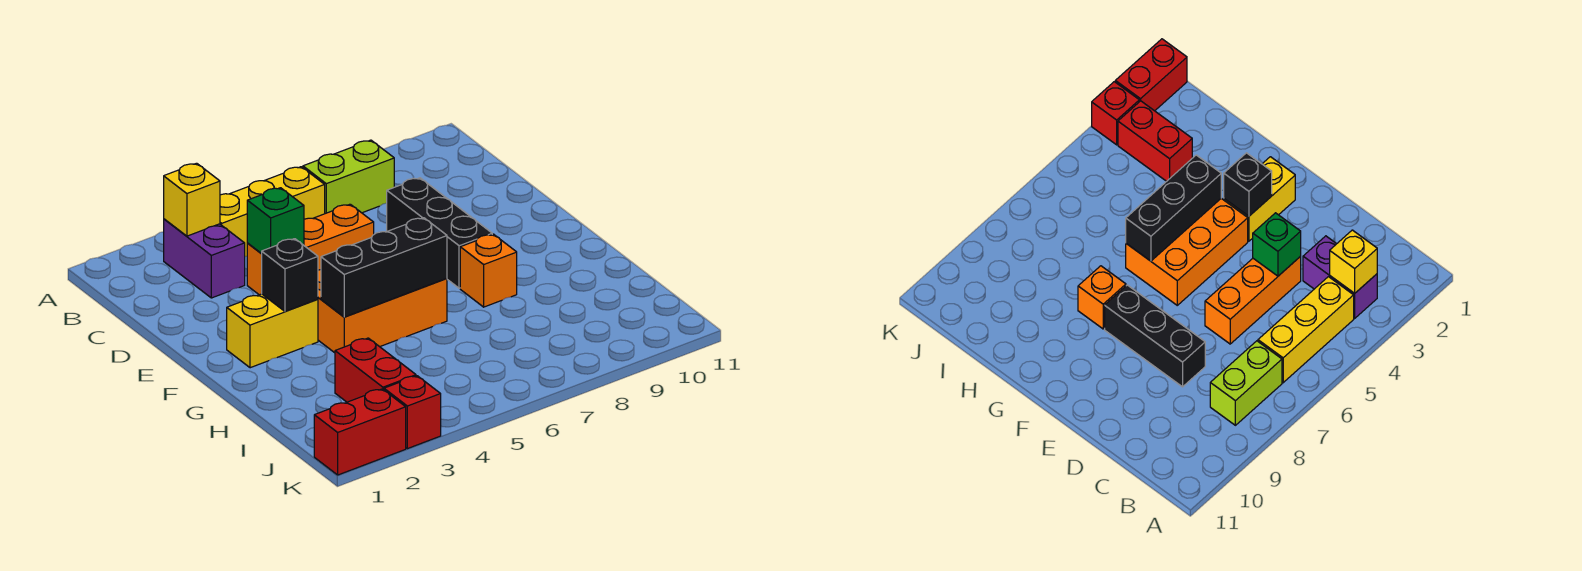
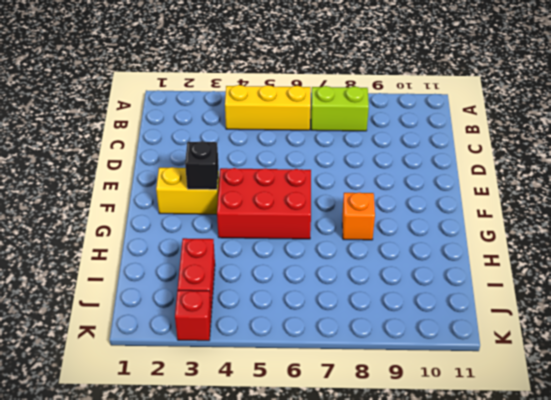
red brick F4:G6 level 1 -> orange brick F4:G6 level 1
none -> purple brick B3:C3 level 1
none -> orange brick D4:D6 level 1
none -> black brick D8:F8 level 1

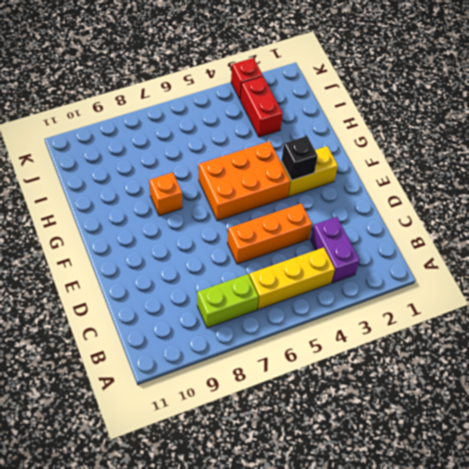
none -> black brick D8:F8 level 1
none -> red brick K1:K2 level 1
none -> yellow brick B3 level 2

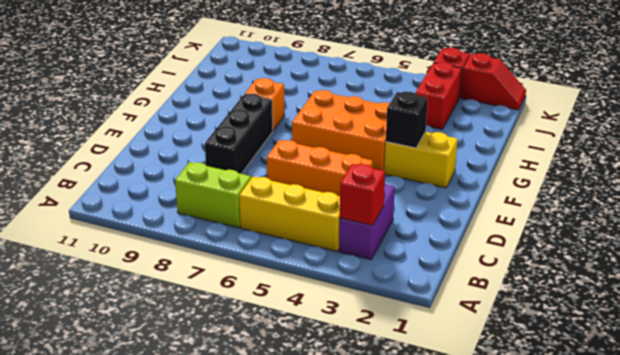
red brick B3 level 2 -> yellow brick B3 level 2
red slope K1:K2 level 1 top 2 -> red brick K1:K2 level 1
none -> green brick D4 level 2
none -> black brick G4:G6 level 2

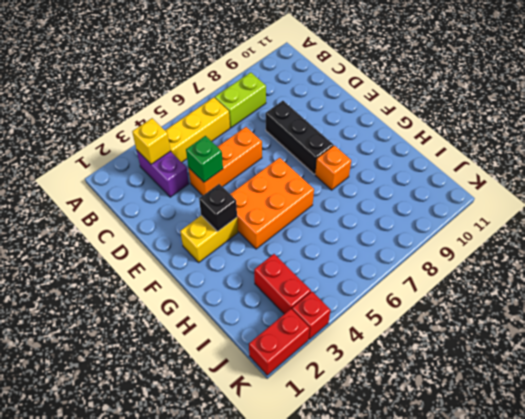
none -> black brick G4:G6 level 2

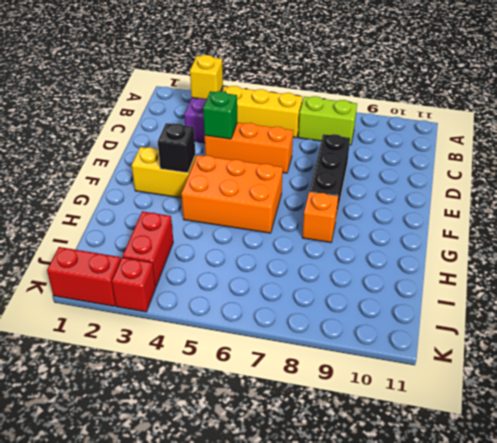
none -> black brick G4:G6 level 2

